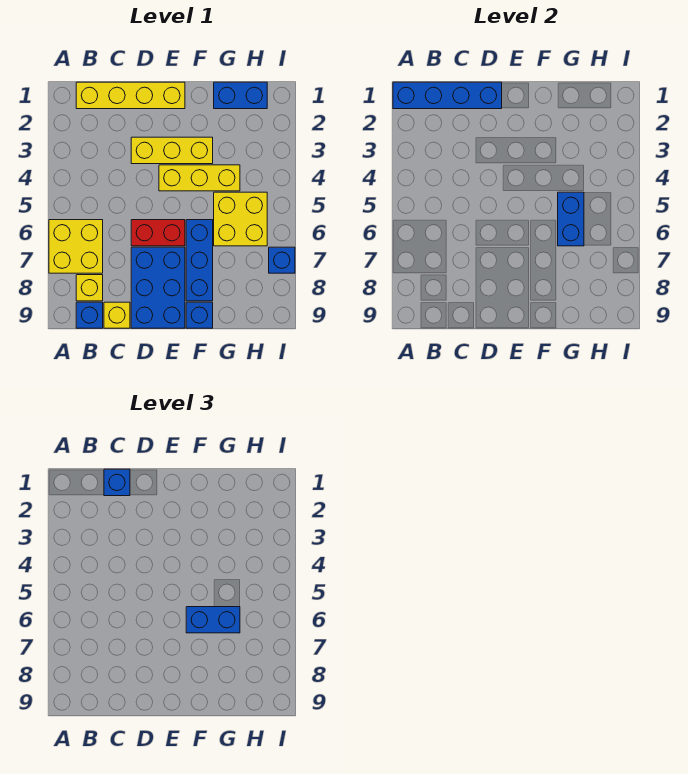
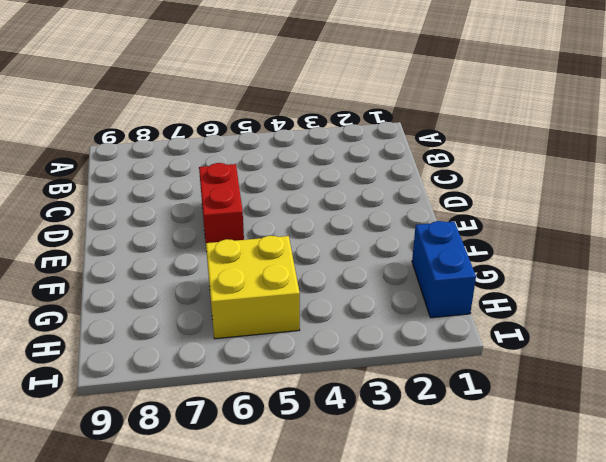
none -> yellow brick A6:B7 level 1
none -> yellow brick B1:E1 level 1
none -> yellow brick B8 level 1

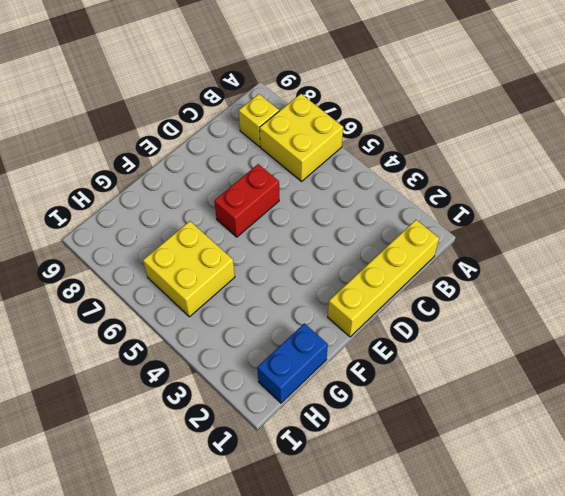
none -> blue brick B9 level 1
none -> yellow brick C9 level 1
none -> yellow brick D3:F3 level 1

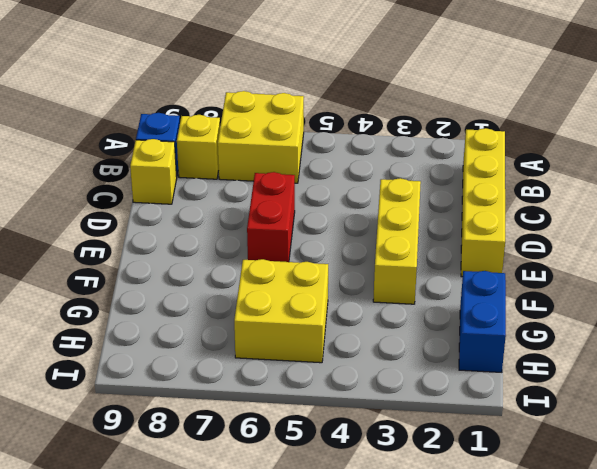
none -> blue brick D7:E9 level 1
none -> yellow brick E4:G4 level 1
none -> blue brick F6:F8 level 1

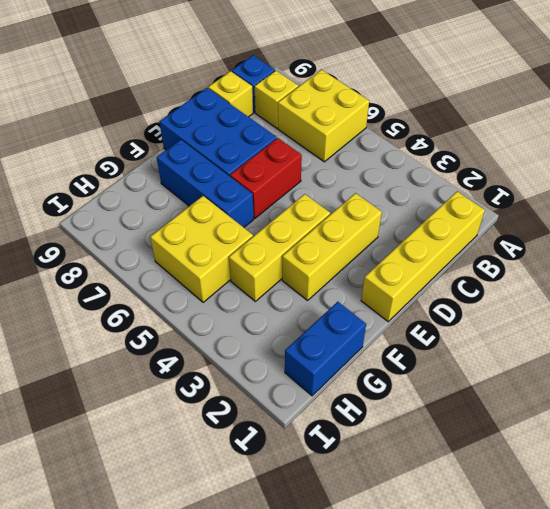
none -> blue brick F9 level 1
none -> blue brick I7 level 1
none -> blue brick A1:D1 level 2

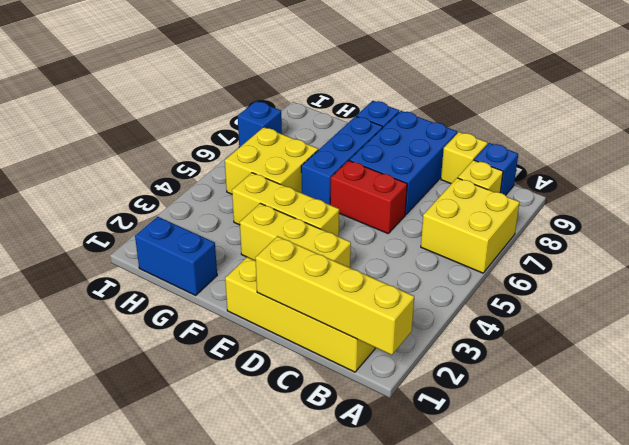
yellow brick A1:D1 level 2 -> blue brick A1:D1 level 2
none -> blue brick G5:G6 level 2
none -> blue brick C1 level 3
none -> blue brick F6:G6 level 3

